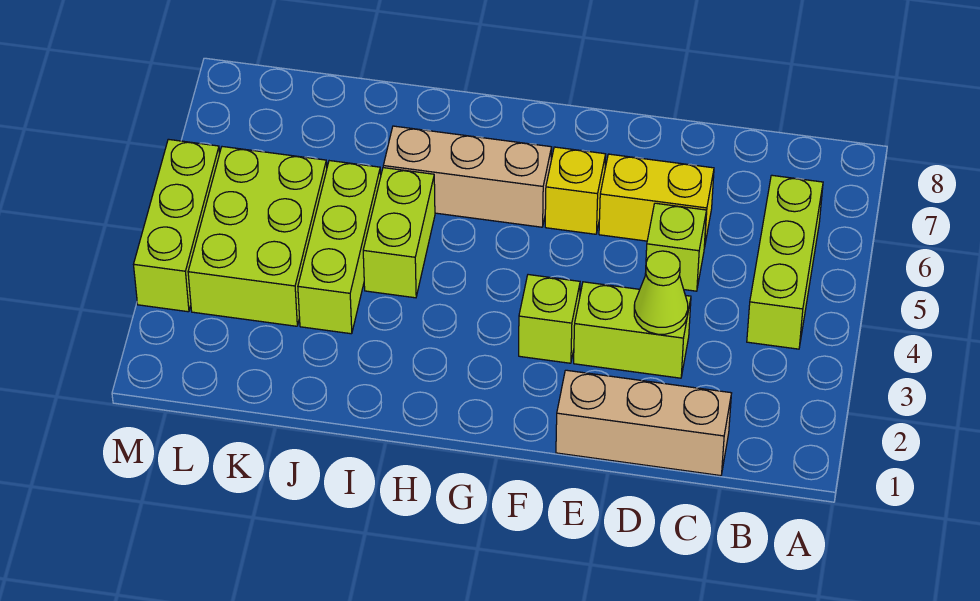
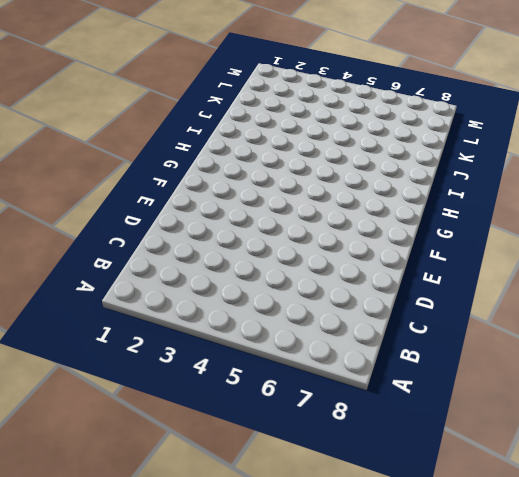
none -> lime brick B4:B6 level 1
none -> tan brick C1:E1 level 1
none -> lime brick D3:E3 level 1

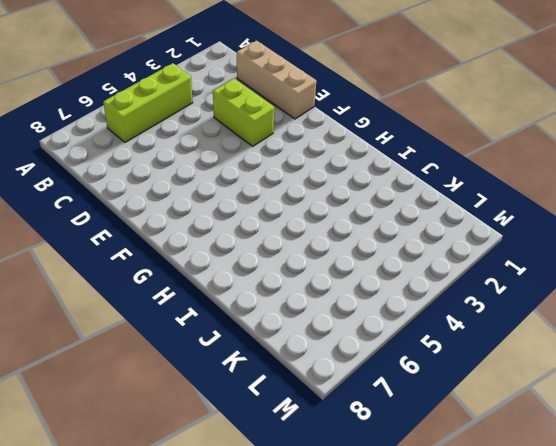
none -> lime brick D5 level 1
none -> yellow brick D6:E6 level 1
none -> lime brick F3 level 1

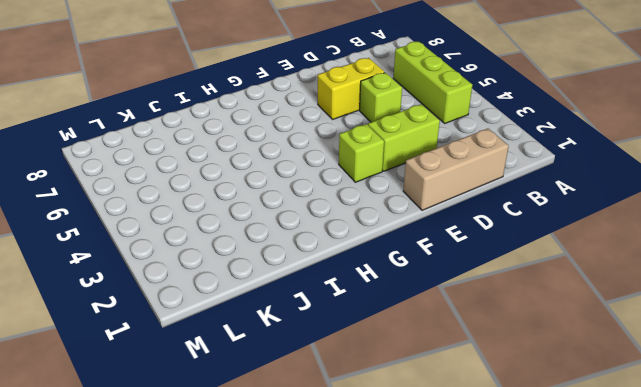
none -> yellow brick F6 level 1
none -> tan brick G6:I6 level 1
none -> lime brick I4:I5 level 1

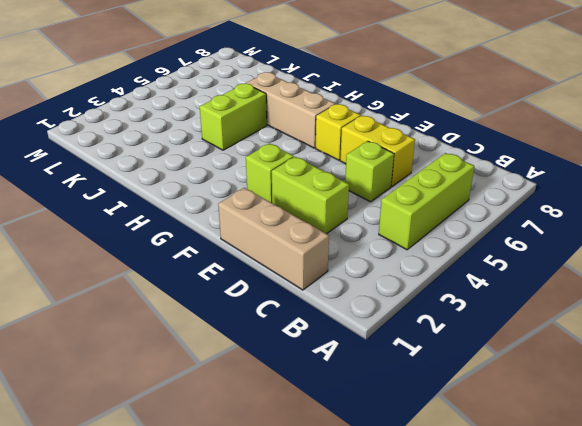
none -> lime brick J3:J5 level 1
none -> lime brick K3:L5 level 1
none -> lime brick M3:M5 level 1

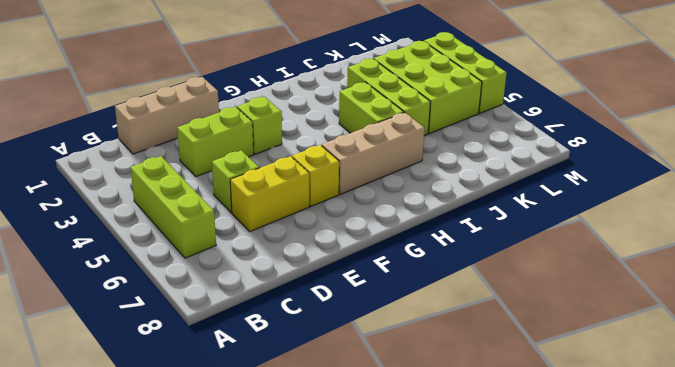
none -> lime cone D3 level 2

